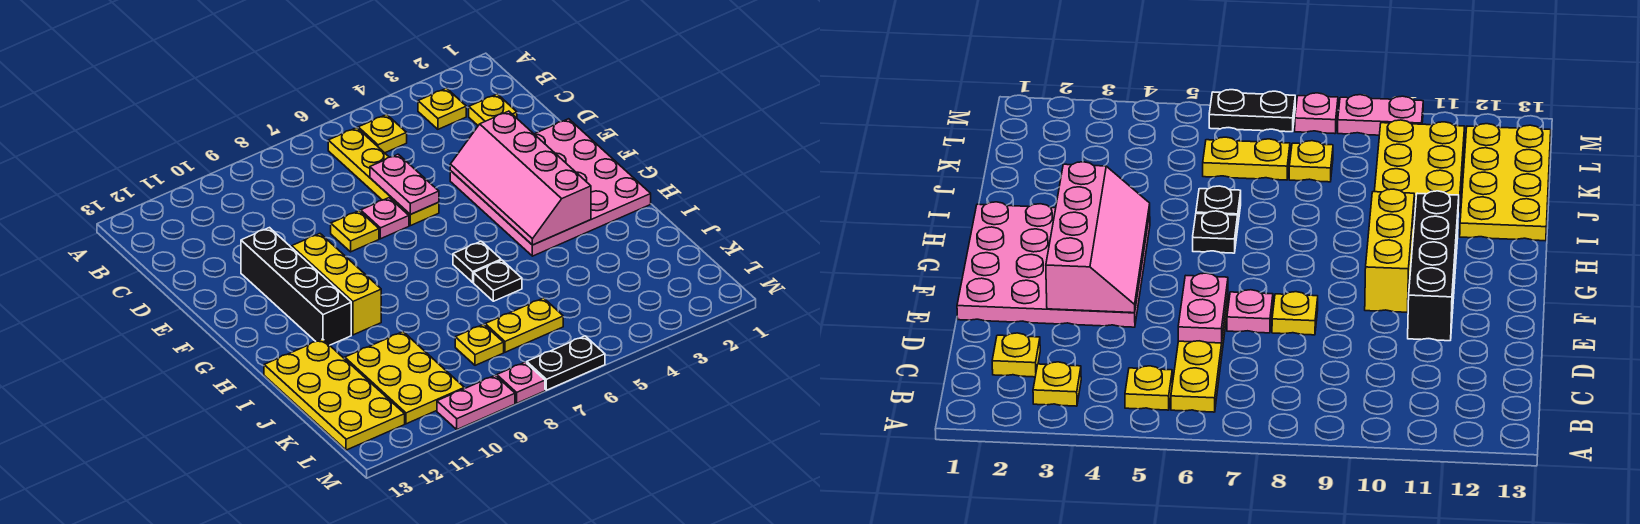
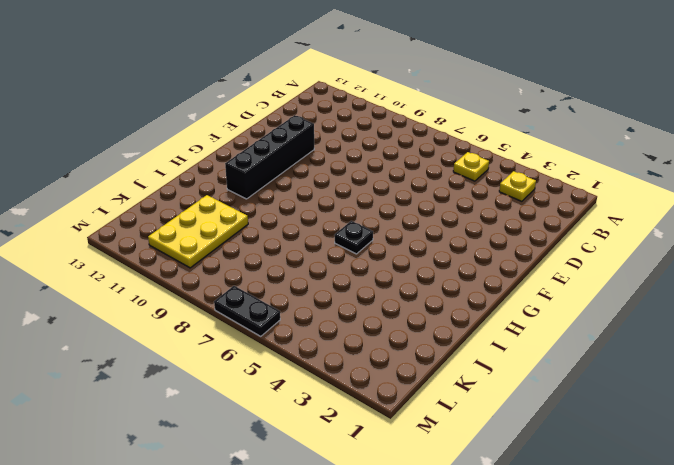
none -> yellow plate B6:E6 level 1
none -> yellow plate C2 level 1
none -> pink plate E1:H4 level 1

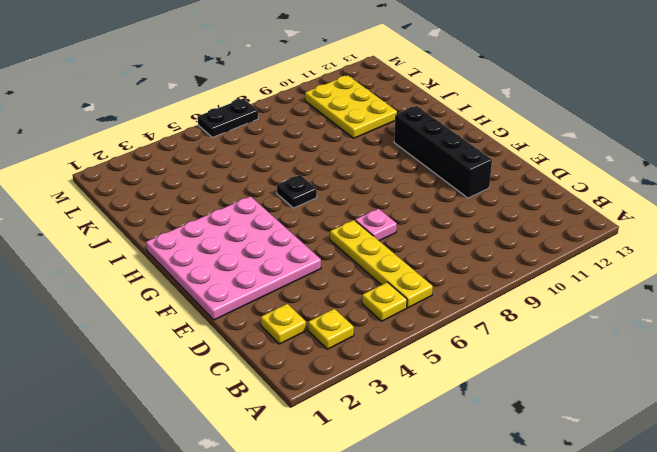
none -> yellow plate E8 level 1
none -> yellow brick F10:H10 level 1
none -> black plate I6 level 1

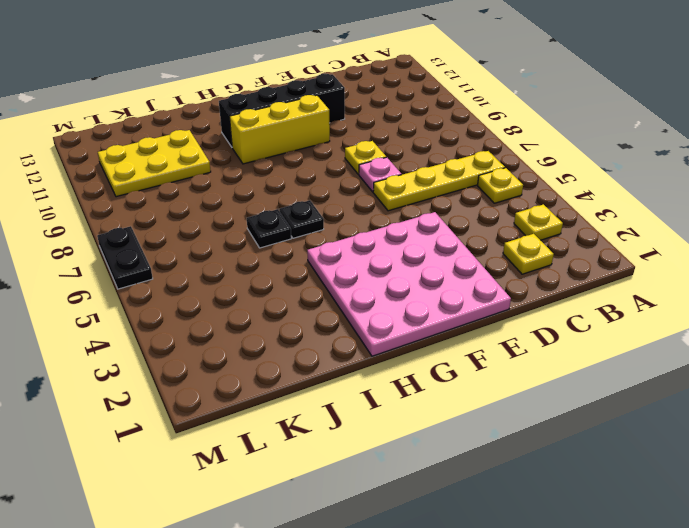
none -> yellow plate I12:L13 level 1
none -> yellow plate K6:K7 level 1
none -> yellow plate K8 level 1

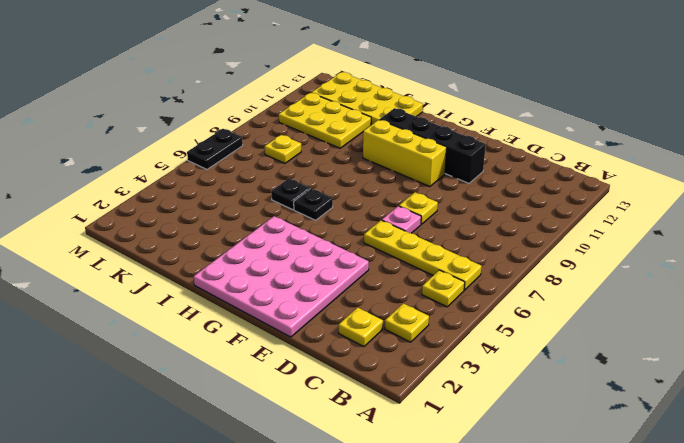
none -> yellow plate K6:K7 level 1
none -> pink plate M8 level 1
none -> pink plate M9:M10 level 1

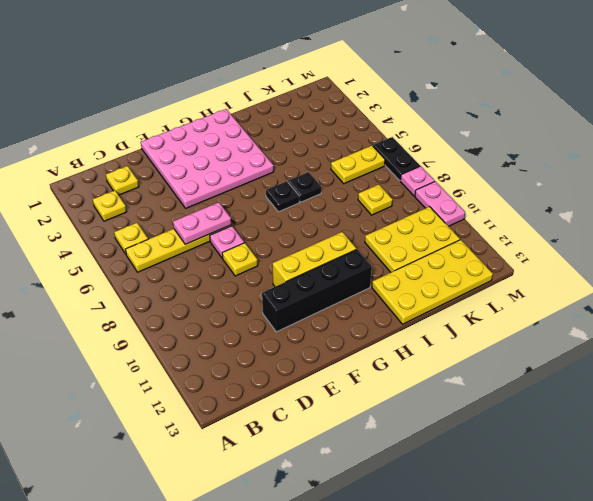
yellow plate K6:L6 level 1 -> yellow plate K6:K7 level 1
none -> pink slope E3:H4 level 2 top 3

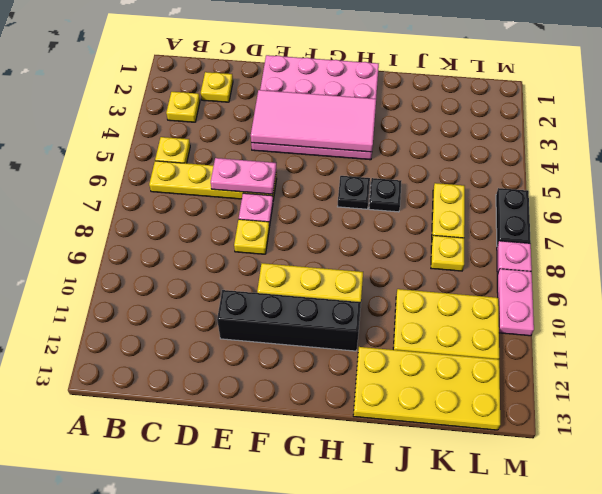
pink tile E3:H4 level 2 -> pink slope E3:H4 level 2 top 3

